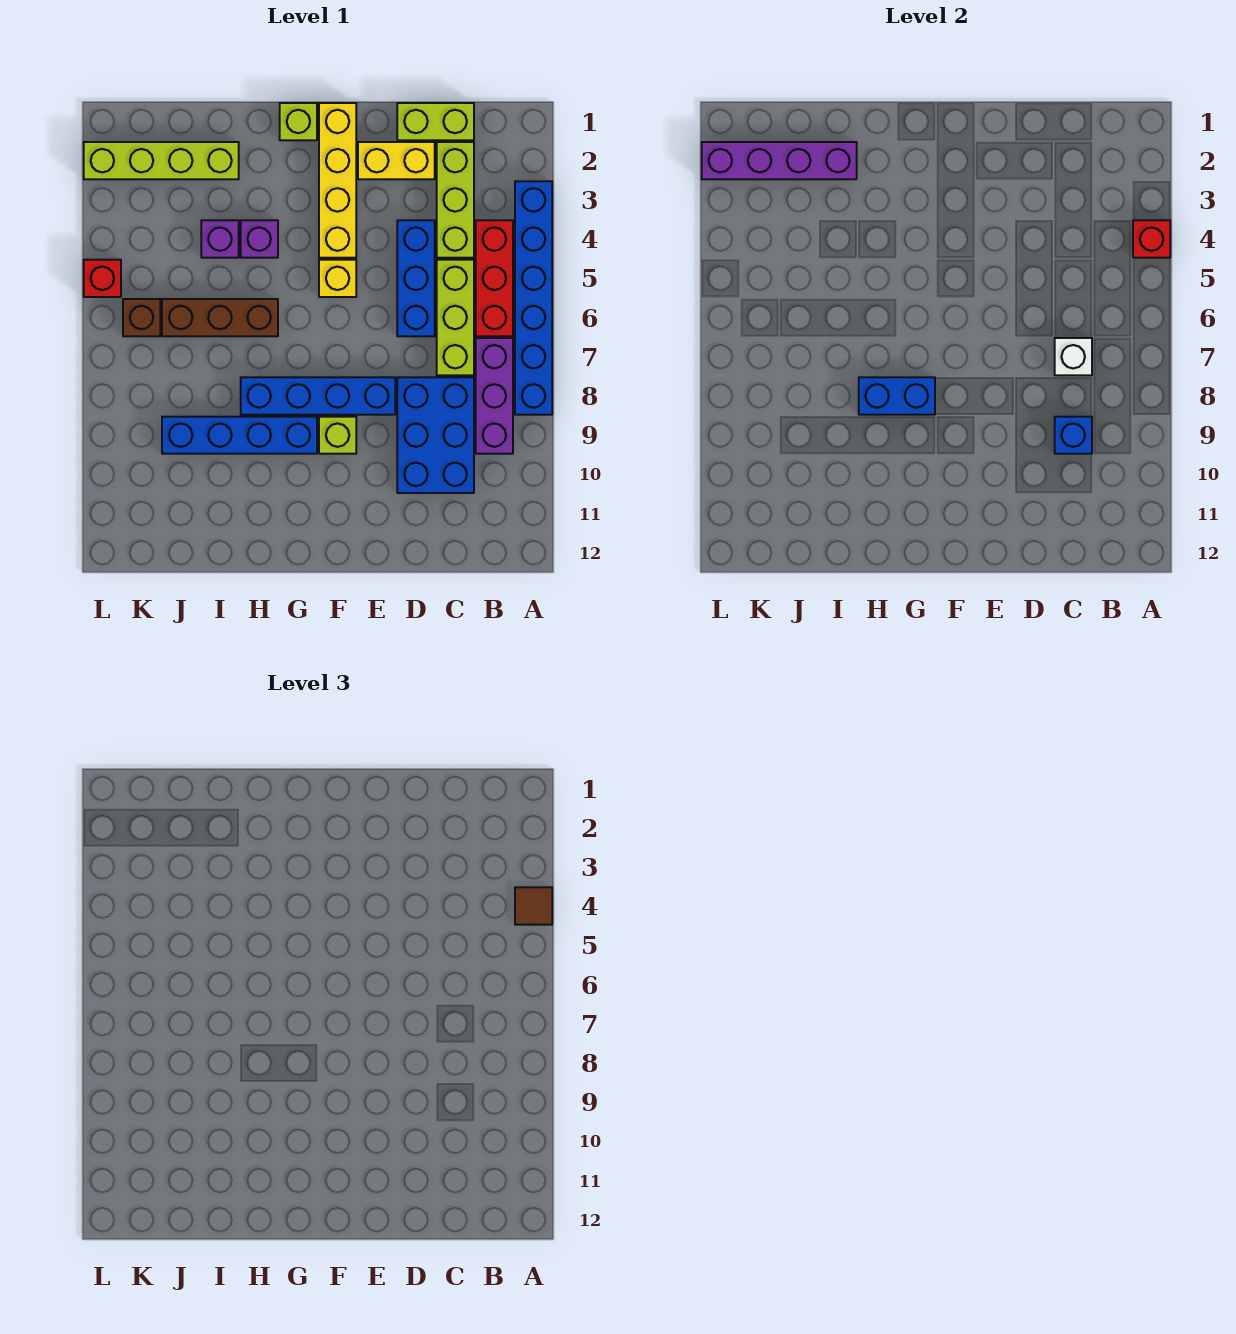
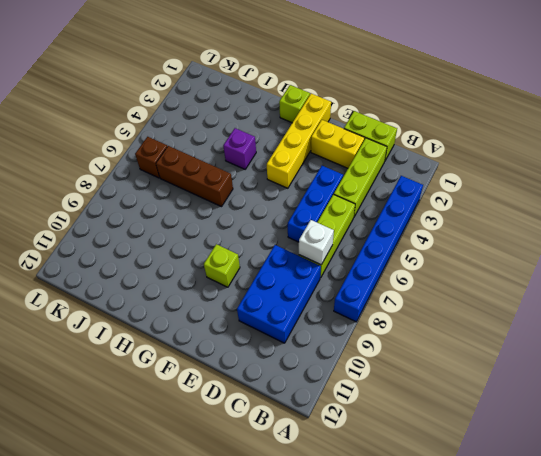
none -> red brick B4:B6 level 1
none -> purple brick B7:B9 level 1
none -> blue brick E8:H8 level 1

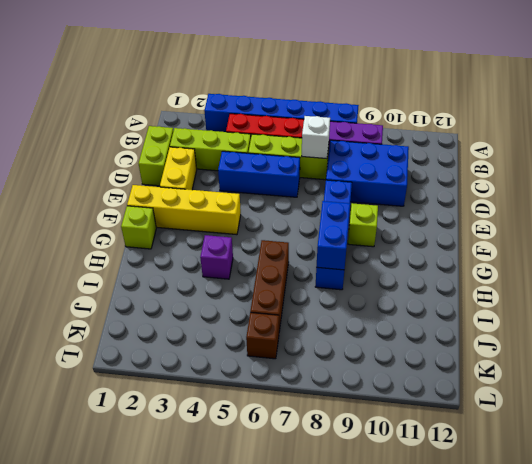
none -> yellow brick F5 level 1
none -> blue brick G9:J9 level 1
none -> lime brick I2:L2 level 1

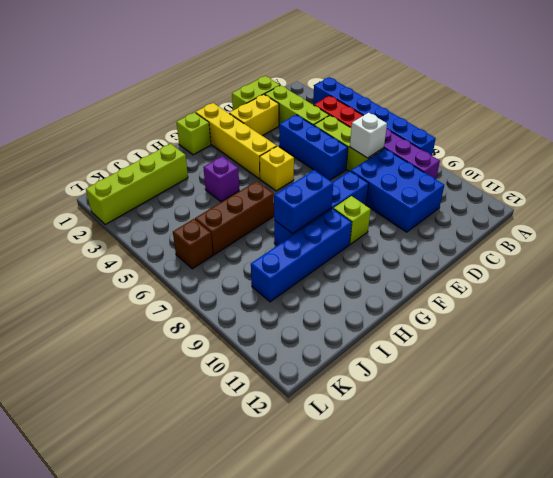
none -> purple brick I4 level 1
none -> red brick L5 level 1
none -> red brick A4 level 2

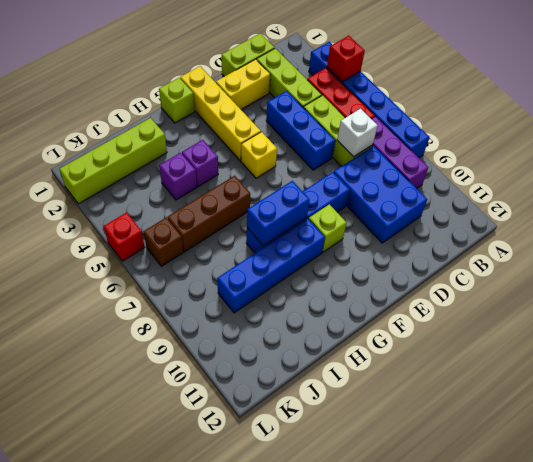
none -> blue brick C9 level 2
none -> purple brick I2:L2 level 2
none -> brown tile A4 level 3

